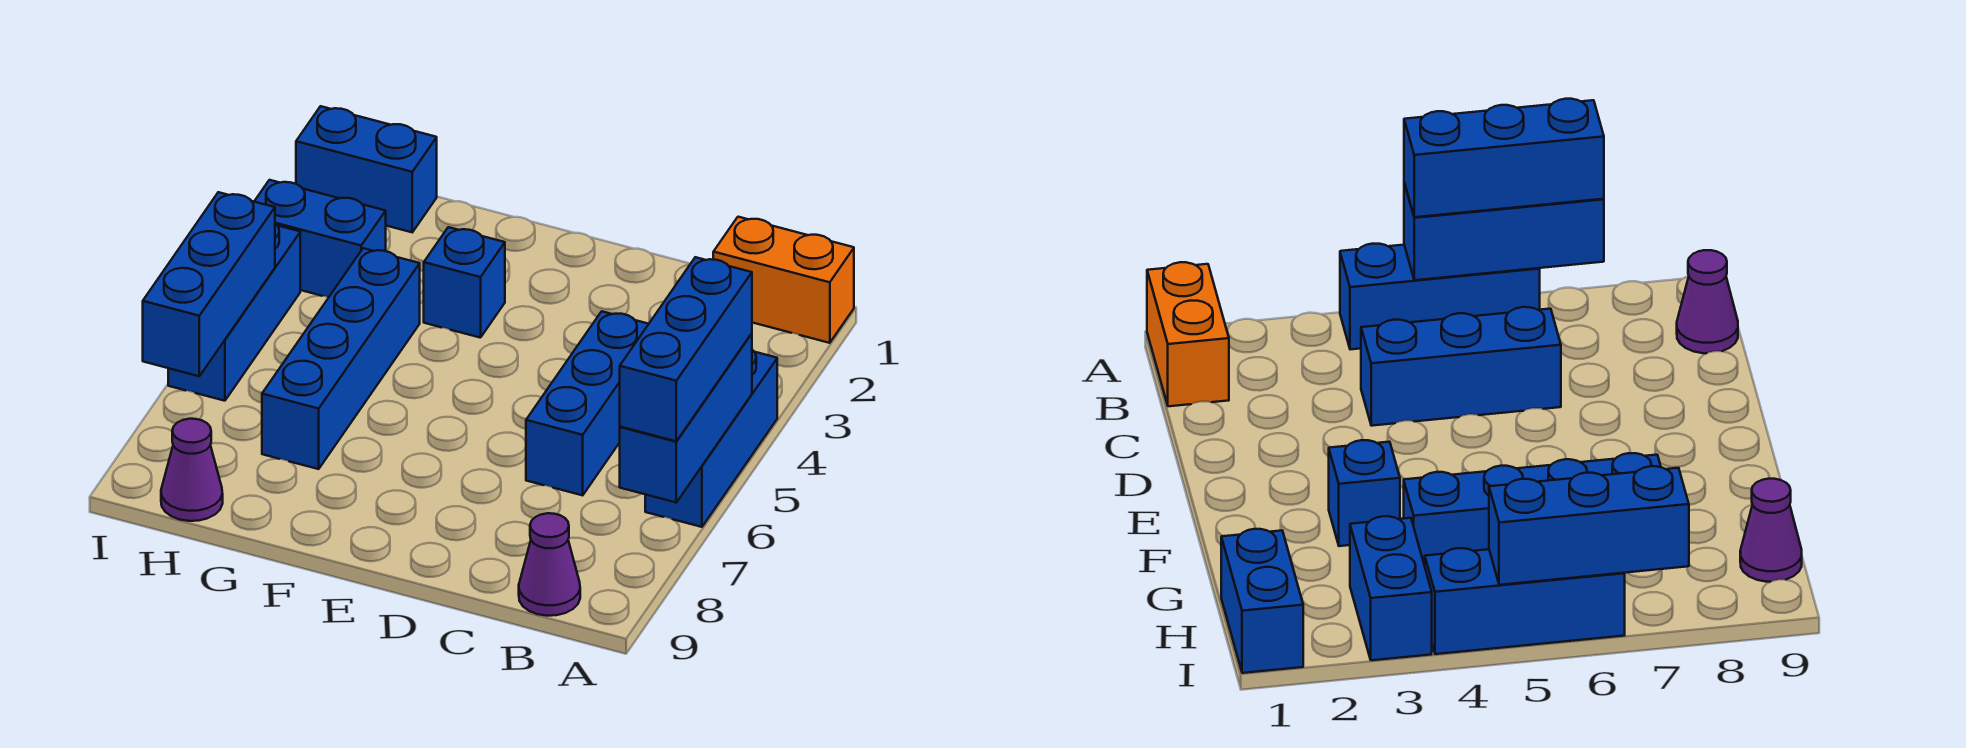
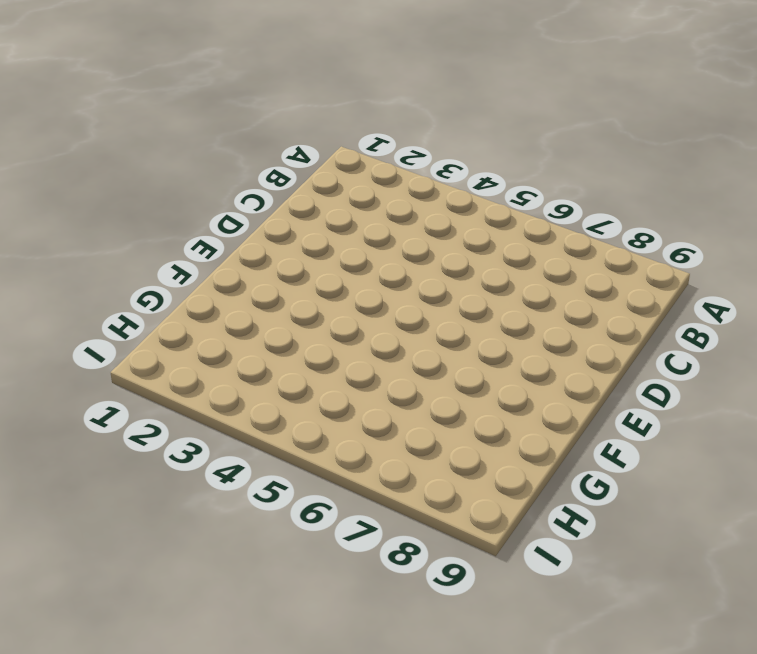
none -> orange brick A1:B1 level 1
none -> blue brick A4:A6 level 1
none -> purple cone B9 level 1

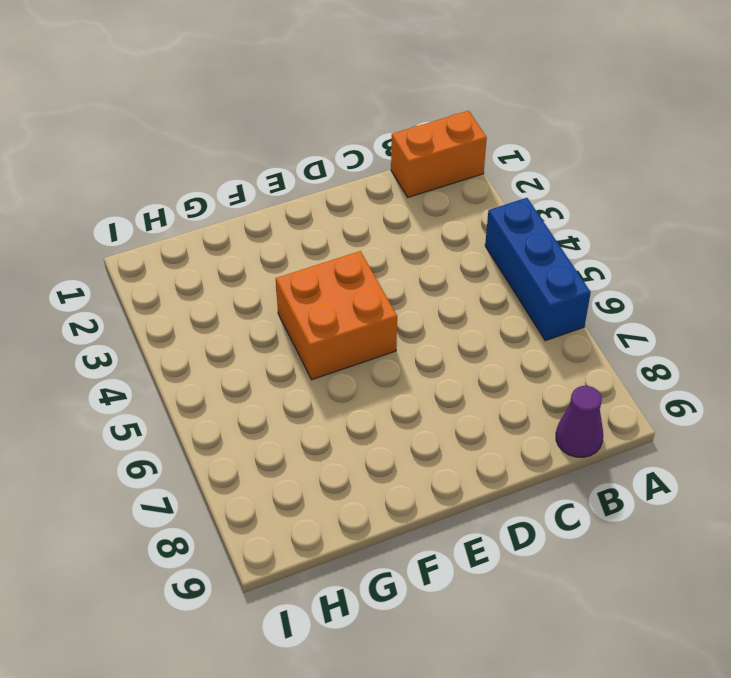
orange brick E4:F5 level 1 -> none
none -> blue brick C4:C6 level 1
none -> blue brick F3 level 1
none -> blue brick G4:G7 level 1

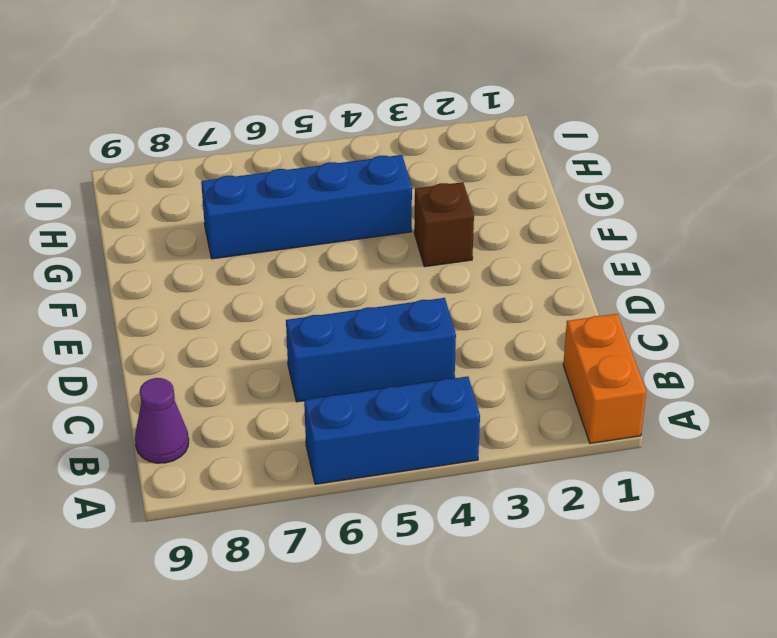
brown brick F3 level 1 -> blue brick F3 level 1
none -> blue brick H1:I1 level 1
none -> blue brick H3:I3 level 1
none -> purple cone H9 level 1

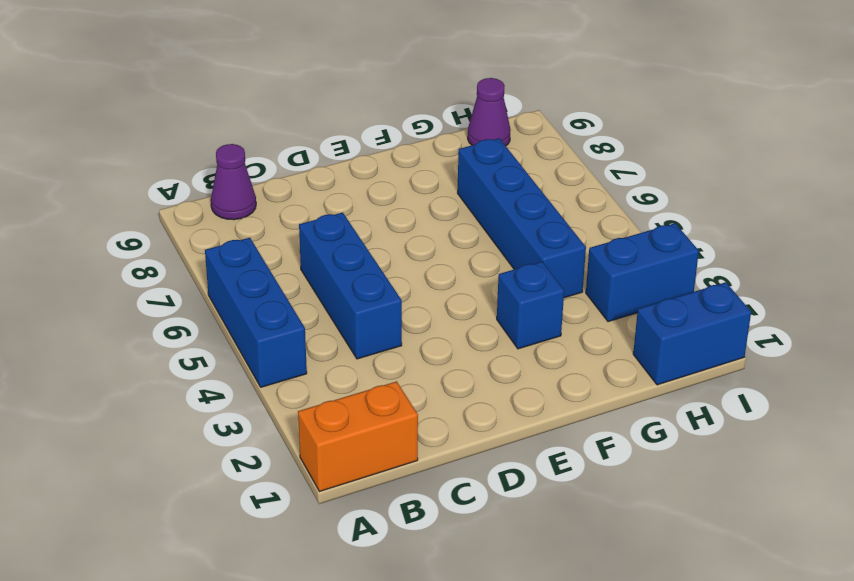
none -> blue brick I4:I6 level 1
none -> blue brick A5:A7 level 2
none -> blue brick I5:I7 level 2

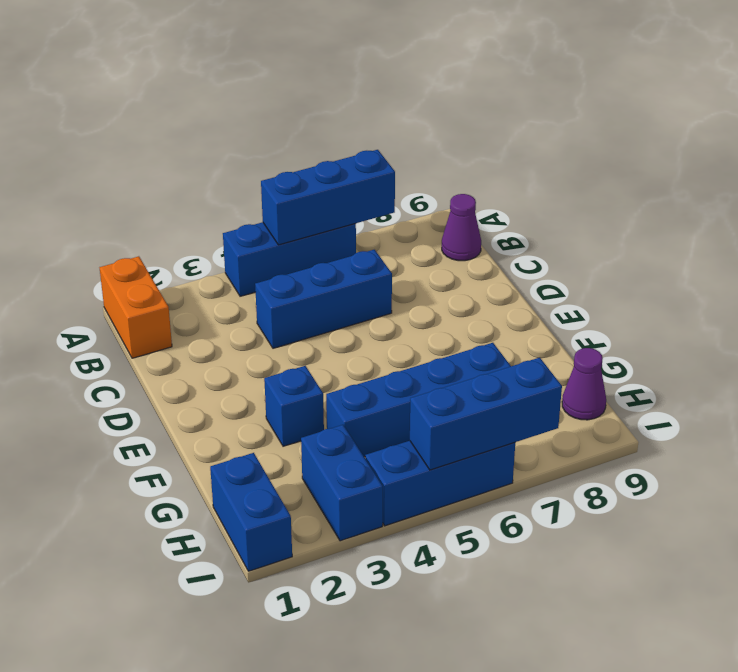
none -> blue brick A5:A7 level 3

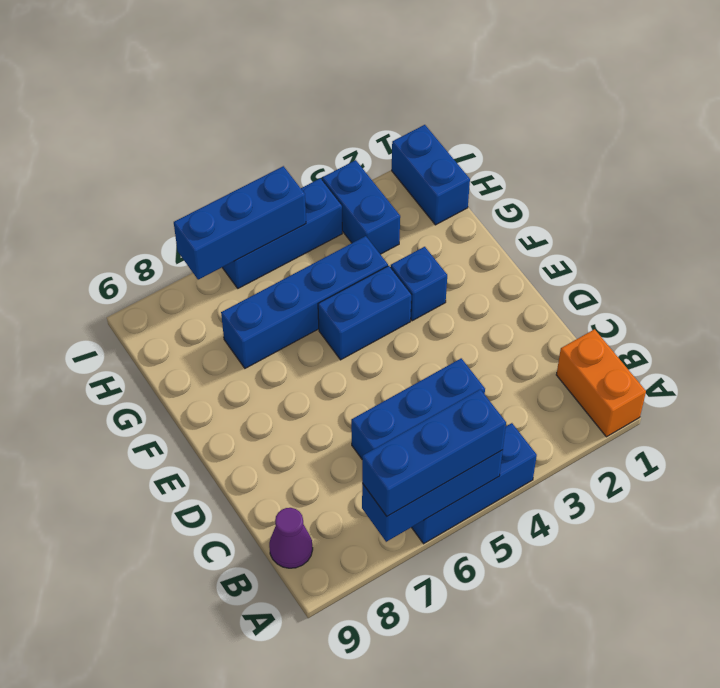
blue brick F4:F5 level 1 -> none
none -> purple cone H9 level 1

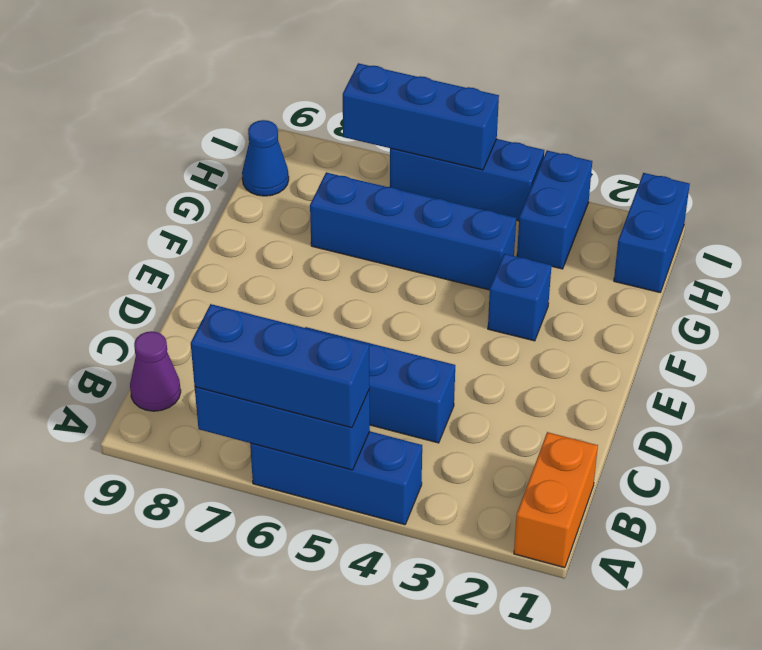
blue cone H9 level 1 -> purple cone H9 level 1

